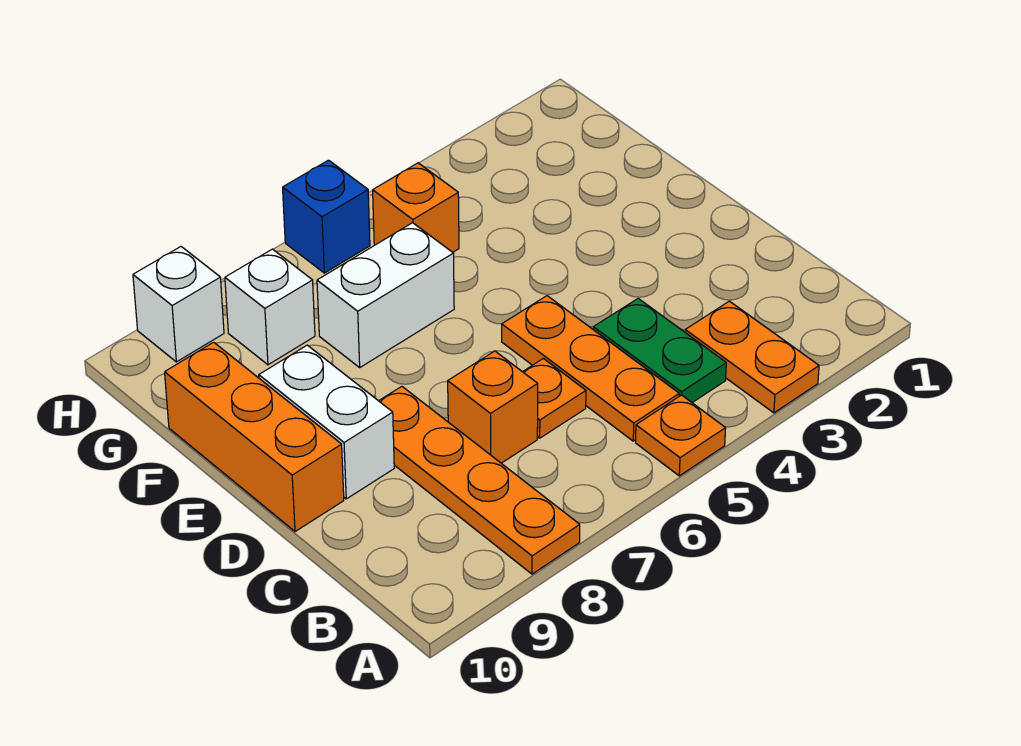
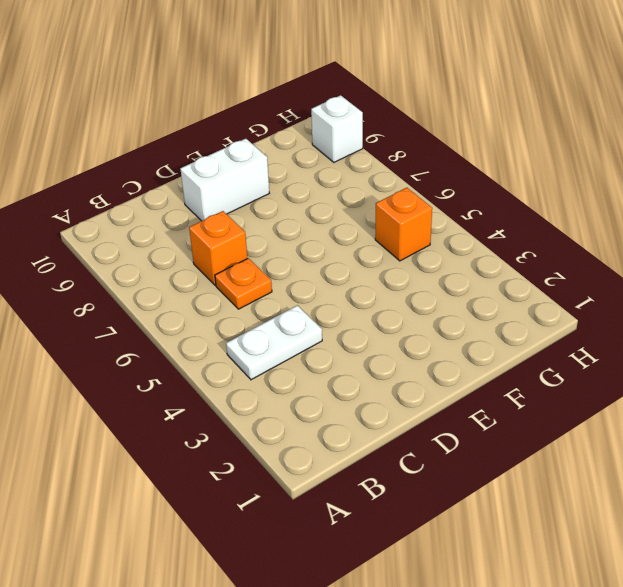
white plate B4:C4 level 1 -> green plate B4:C4 level 1
none -> orange plate A3:B3 level 1
none -> orange plate A5 level 1
none -> orange plate A8:D8 level 1

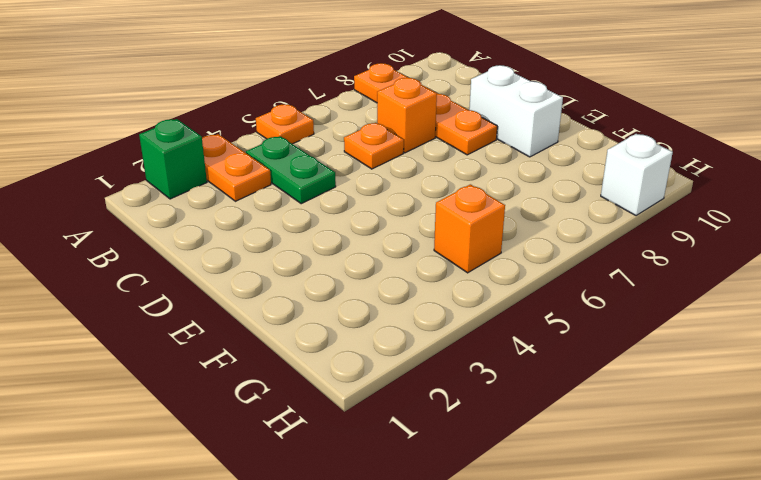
green brick A2 level 1 -> none
none -> orange plate B5:D5 level 1
none -> orange brick D10:F10 level 1
none -> white brick F6:F7 level 1

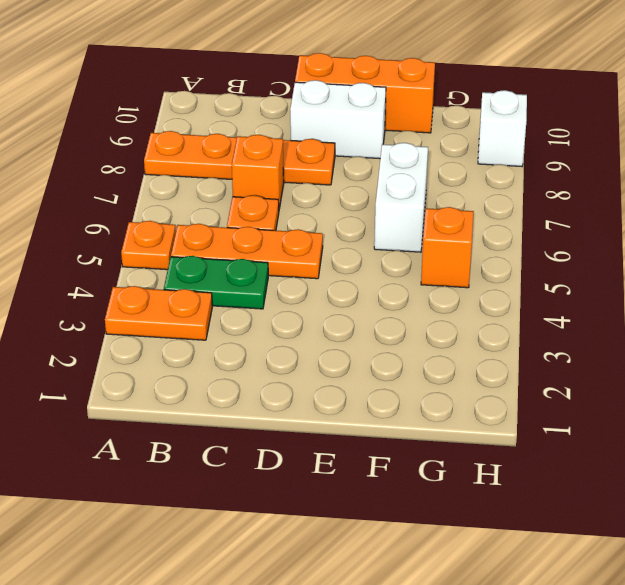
none -> white brick G8 level 1
none -> blue brick H6 level 1

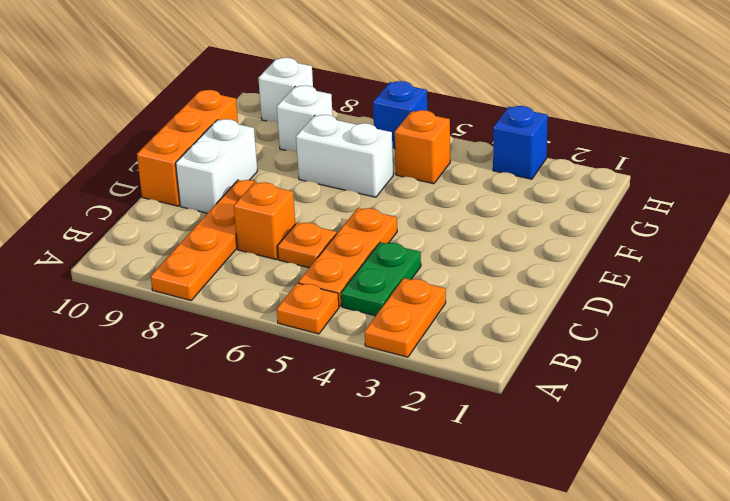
blue brick H3 level 1 -> none

